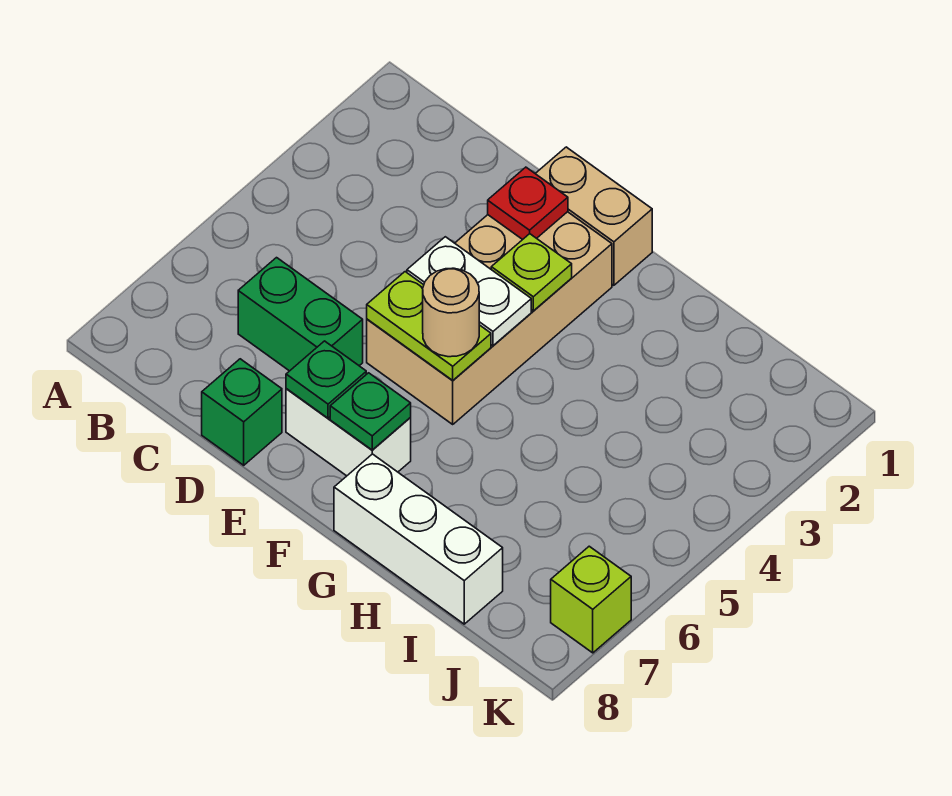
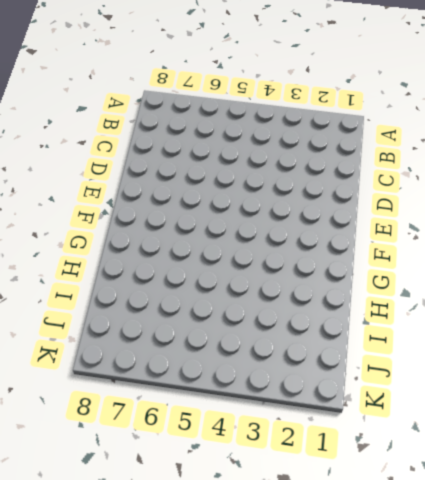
none -> green brick C6:D6 level 1
none -> green brick D8 level 1
none -> tan brick E1:F1 level 1

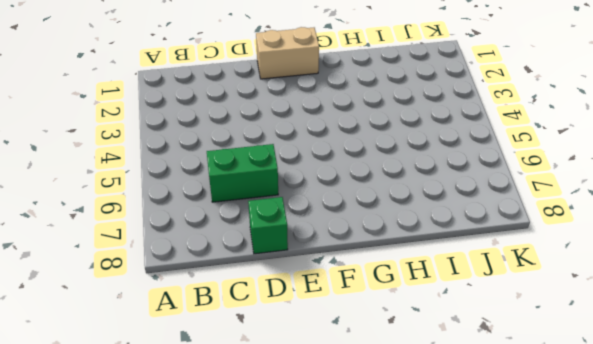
none -> tan brick E2:F5 level 1
none -> white brick E7:F7 level 1
none -> white brick G8:I8 level 1

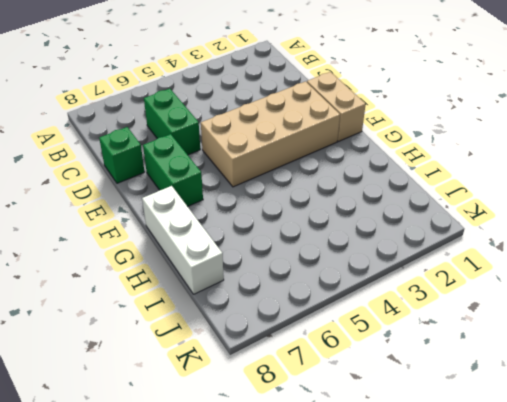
green brick E7:F7 level 1 -> white brick E7:F7 level 1
none -> lime brick K7 level 1
none -> red plate E2 level 2
none -> white plate E4:F4 level 2

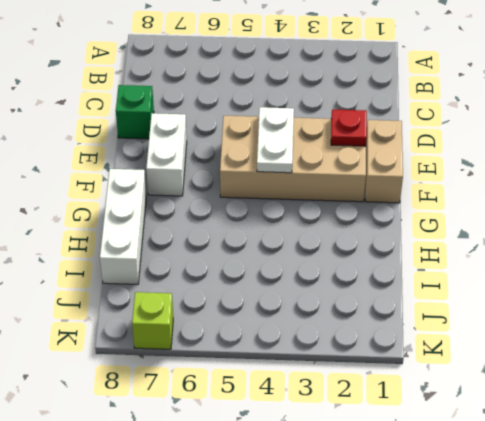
none -> green brick C6:D6 level 1
none -> lime plate E5:F5 level 2
none -> green plate E7 level 2

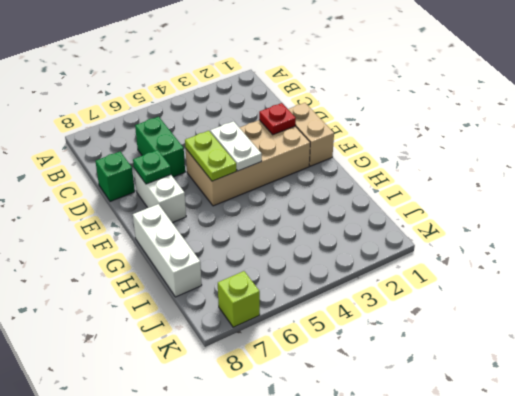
none -> lime plate F3 level 2
none -> green plate F7 level 2
none -> tan round brick F5 level 3

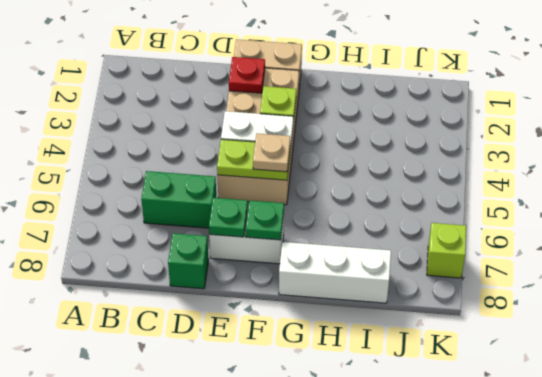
tan plate F5 level 3 -> tan round brick F5 level 3

